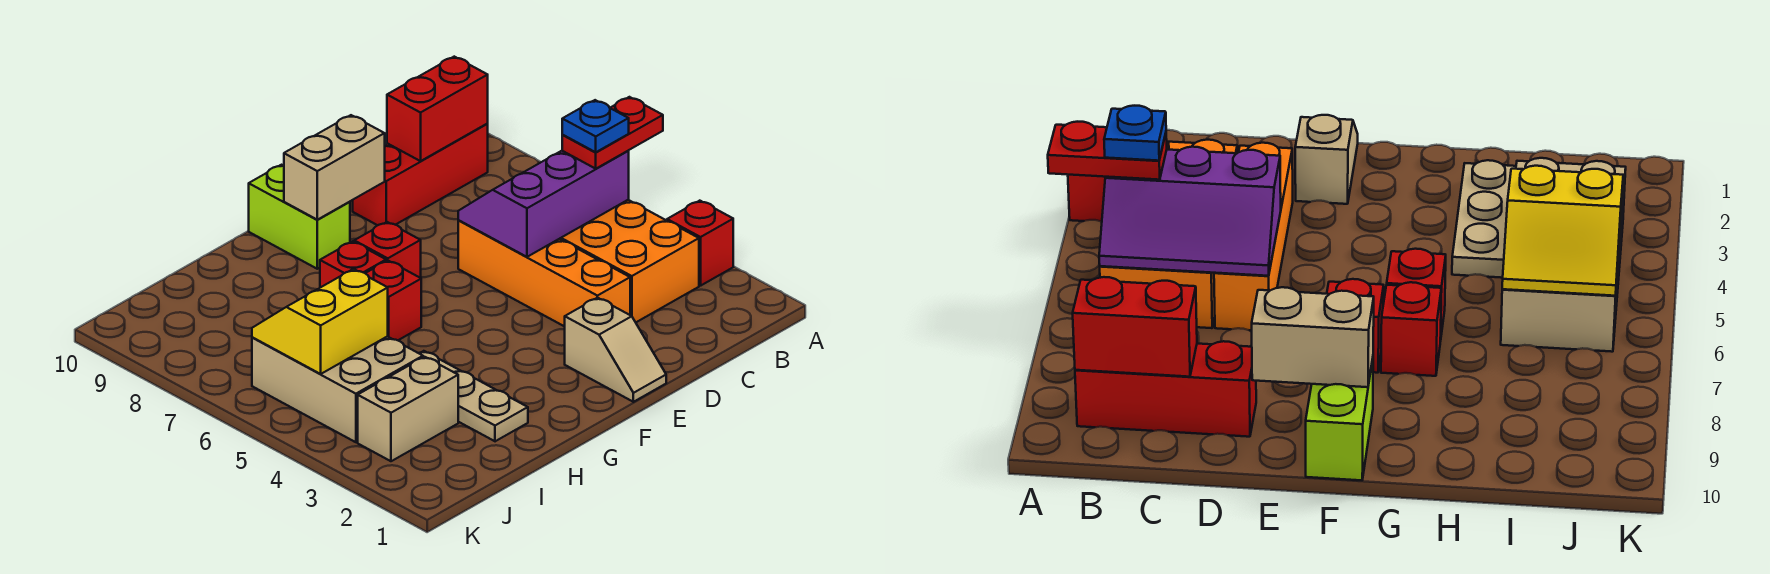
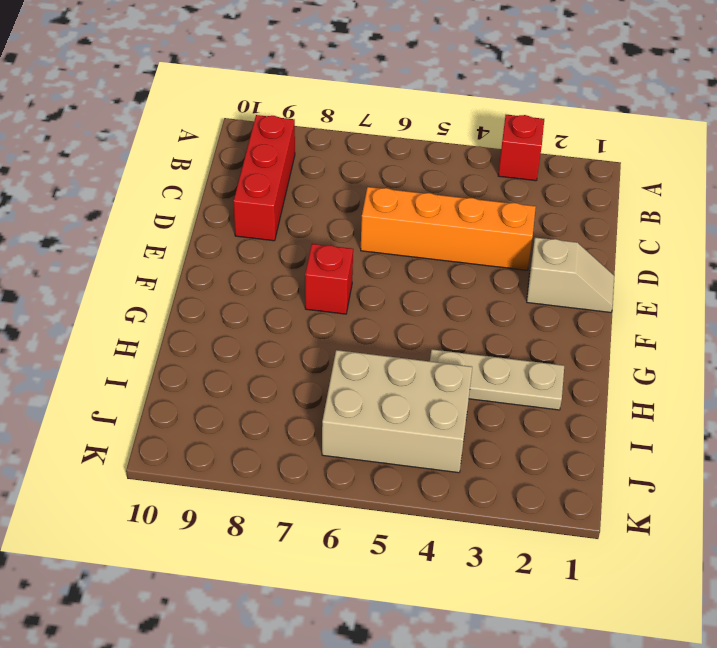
none -> orange brick B3:C6 level 1
none -> lime brick F9:F10 level 1
none -> red brick G6 level 1

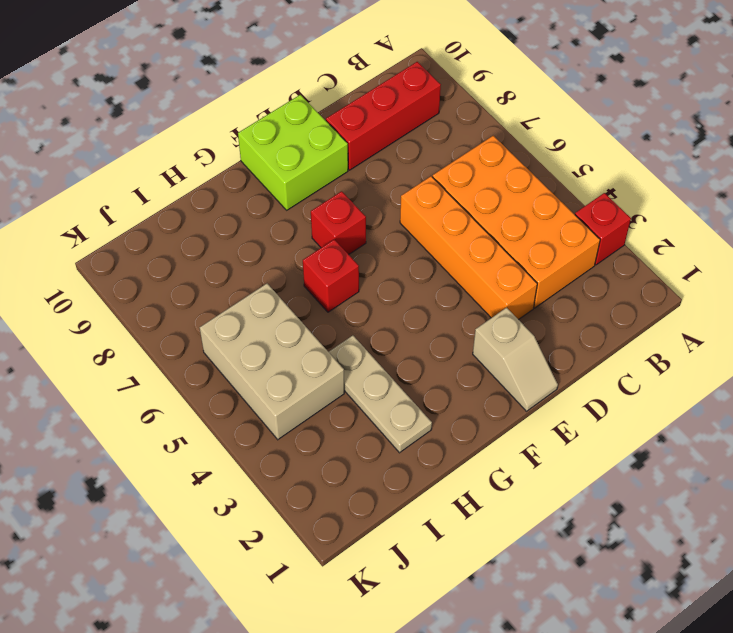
lime brick E9:F10 level 1 -> lime brick F9:F10 level 1
none -> red brick G7 level 1
none -> tan brick I3:J3 level 1
none -> purple slope B5:D6 level 2 top 5

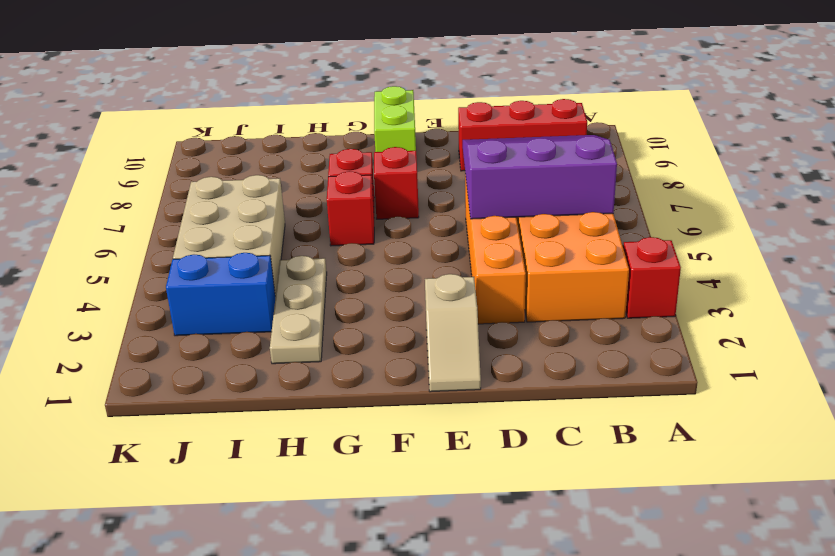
purple slope B5:D7 level 2 top 5 -> purple slope B5:D6 level 2 top 5
blue brick I3:J3 level 1 -> tan brick I3:J3 level 1
none -> red brick B9:C9 level 2
none -> tan brick E9:F9 level 2
none -> yellow slope I5:J6 level 2 top 5

